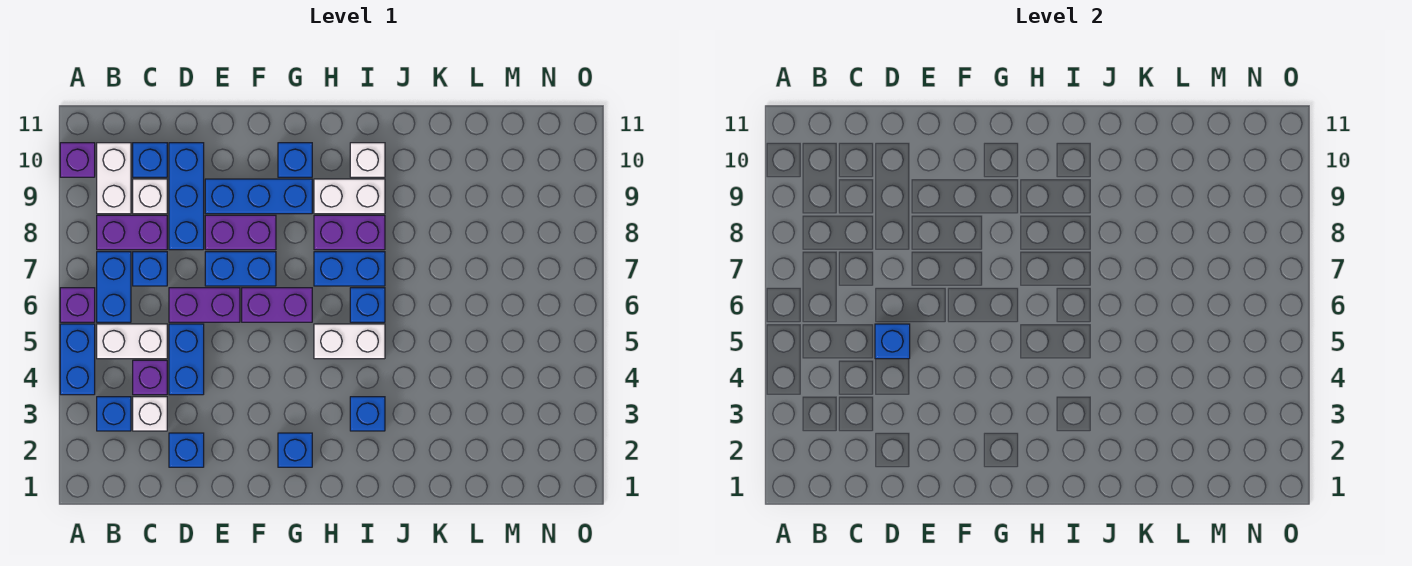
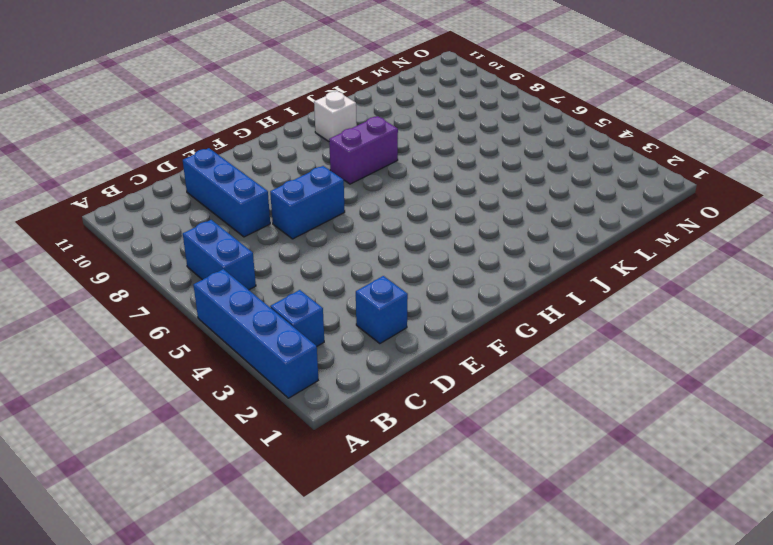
blue brick A2:A5 level 1 -> blue brick A4:A5 level 1
none -> purple brick A6 level 1
none -> purple brick A10 level 1
none -> white brick B5:C5 level 1
none -> purple brick B8:C8 level 1

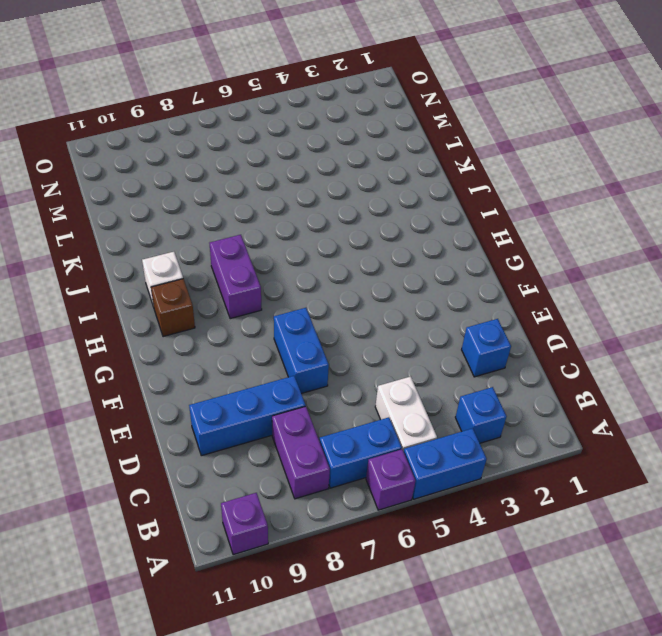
brown brick H10 level 1 -> none
none -> white brick B9:B10 level 1
none -> white brick C3 level 1
none -> purple brick C4 level 1
none -> blue brick C7 level 1

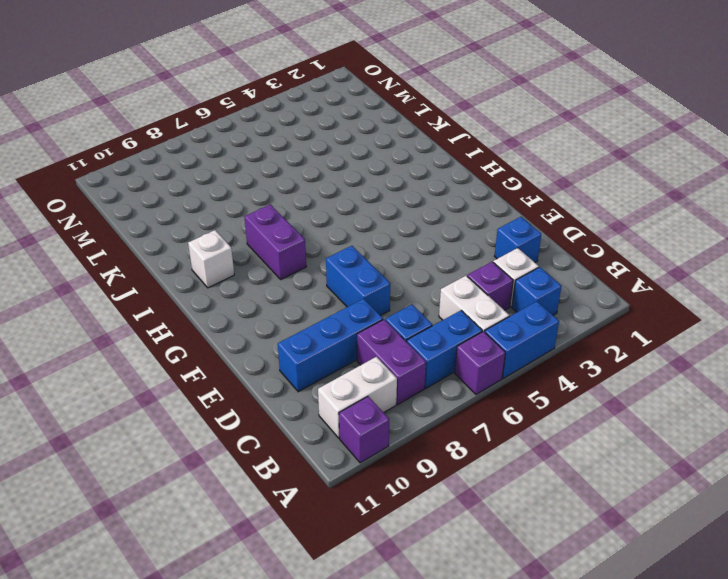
none -> white brick C9 level 1
none -> blue brick C10 level 1
none -> blue brick D4:D5 level 1
none -> purple brick D6:E6 level 1

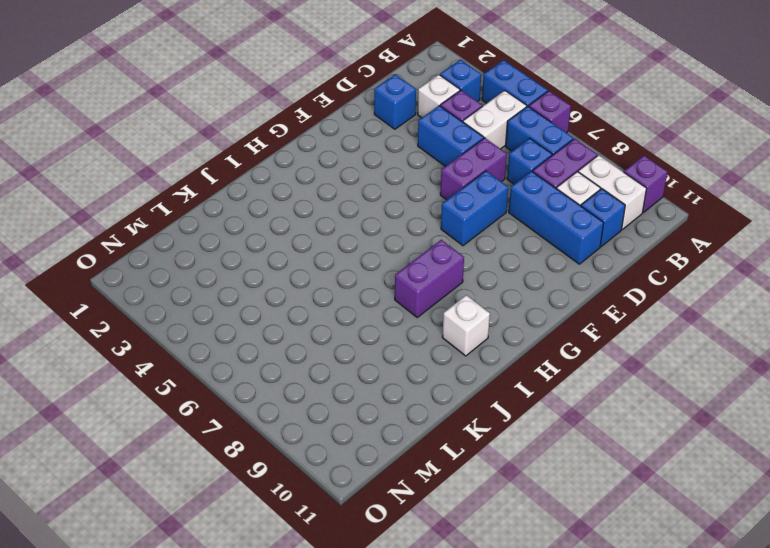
none -> purple brick E8:F8 level 1
none -> blue brick E9:G9 level 1
none -> purple brick F6:G6 level 1
none -> blue brick G2 level 1

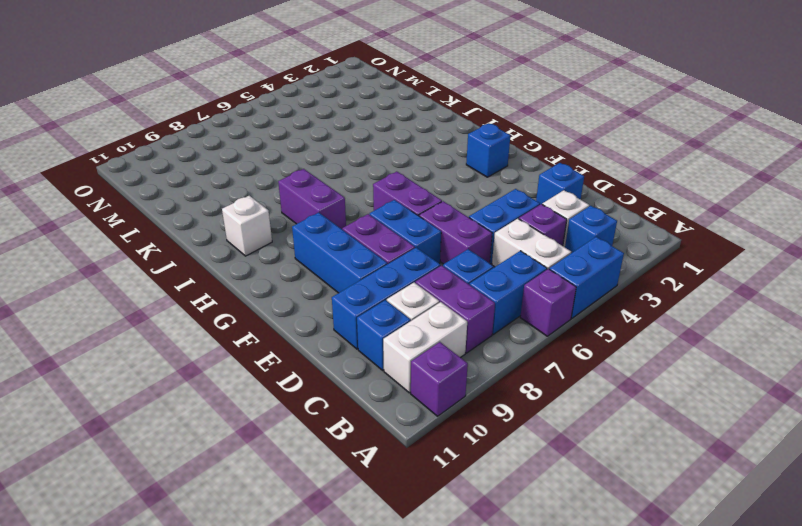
none -> blue brick G10 level 1
none -> white brick H5:I5 level 1
none -> blue brick H7:I7 level 1
none -> white brick H9:I9 level 1

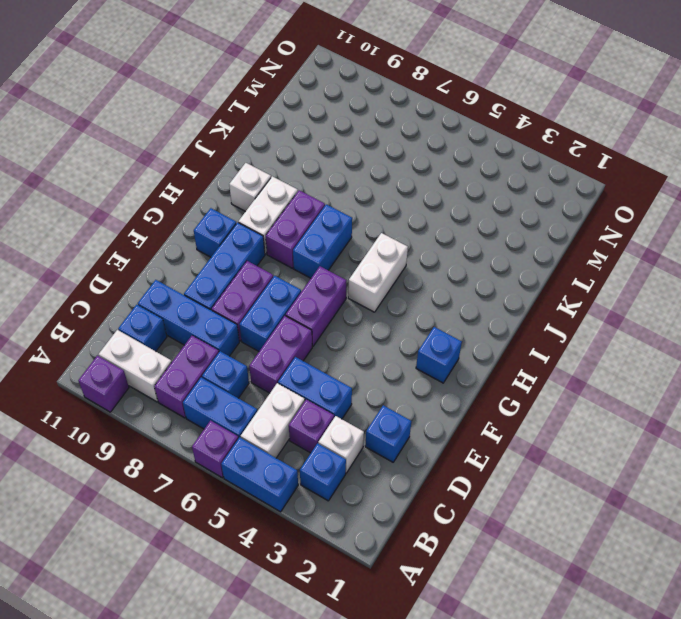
none -> white brick C9 level 1
none -> blue brick I3 level 1
none -> blue brick I6 level 1
none -> blue brick D5 level 2

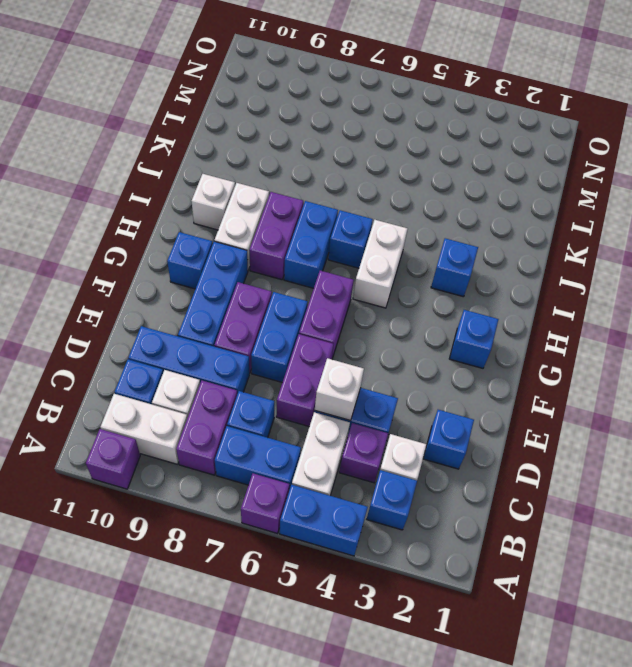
white brick D5 level 2 -> blue brick D5 level 2

